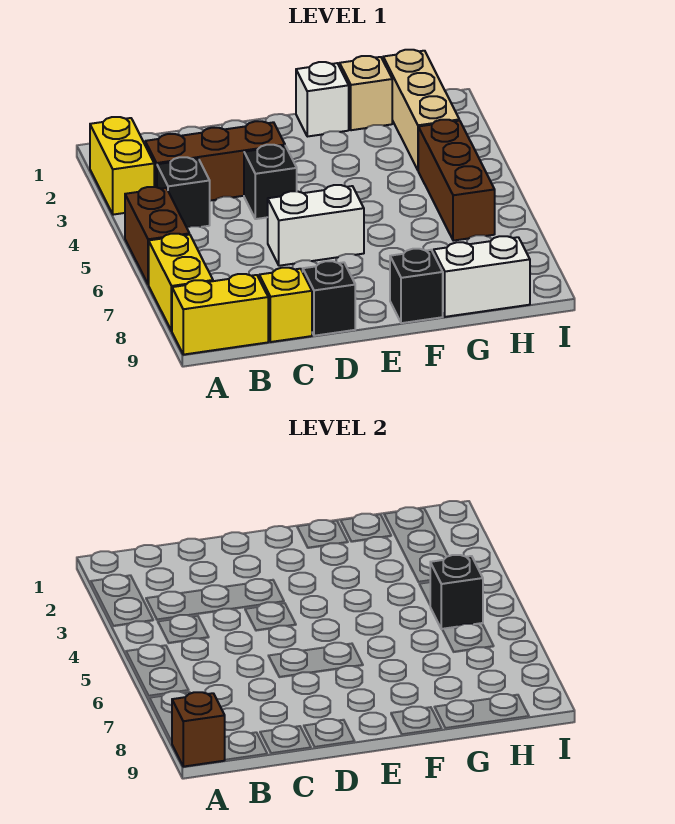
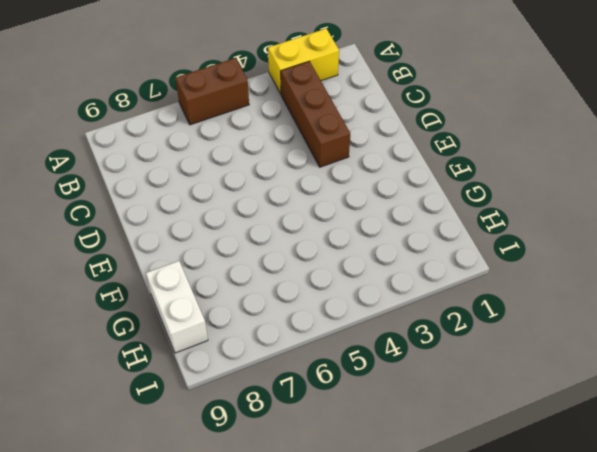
none -> yellow brick A7:A8 level 1
none -> yellow brick A9:B9 level 1
none -> black brick B4 level 1

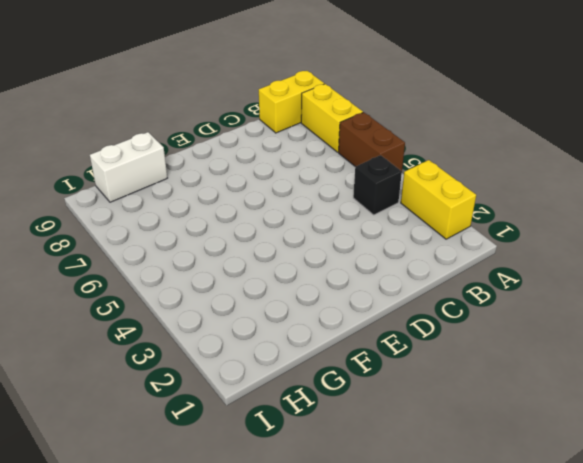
none -> brown brick B3:D3 level 1
none -> yellow brick C9 level 1
none -> black brick D4 level 1

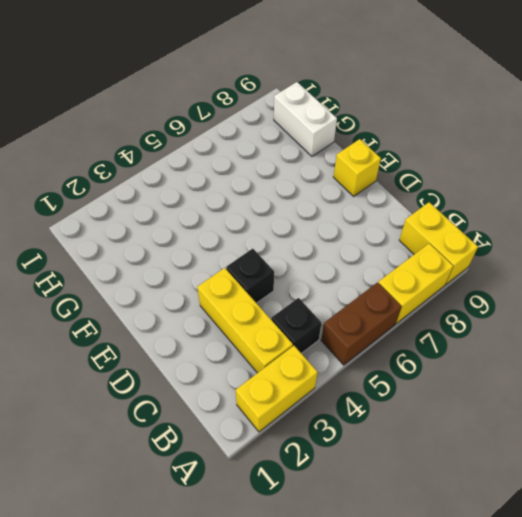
yellow brick B3:D3 level 1 -> brown brick B3:D3 level 1
yellow brick E9 level 1 -> yellow brick C9 level 1
none -> white brick D6:E6 level 1
none -> black brick D9 level 1
none -> white brick F1 level 1

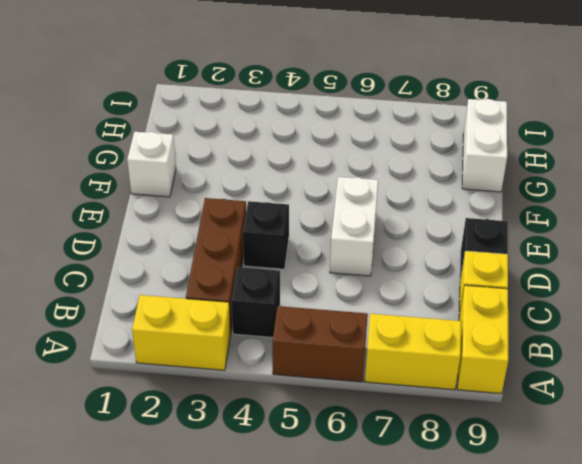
none -> black brick F9 level 1
none -> tan brick G1 level 1
none -> tan brick H1:H3 level 1

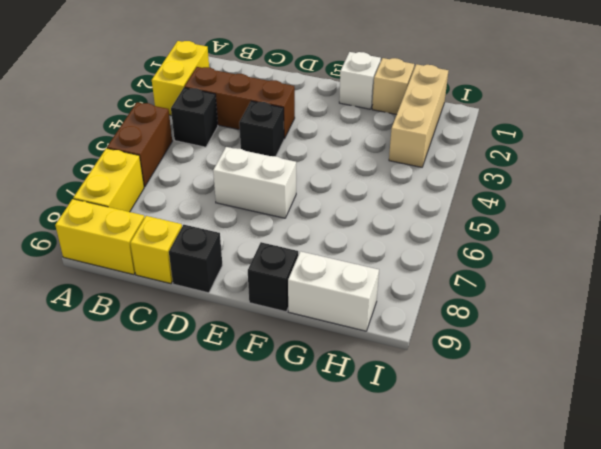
none -> brown brick H4:H6 level 1
none -> brown brick A9 level 2
none -> black brick H5 level 2

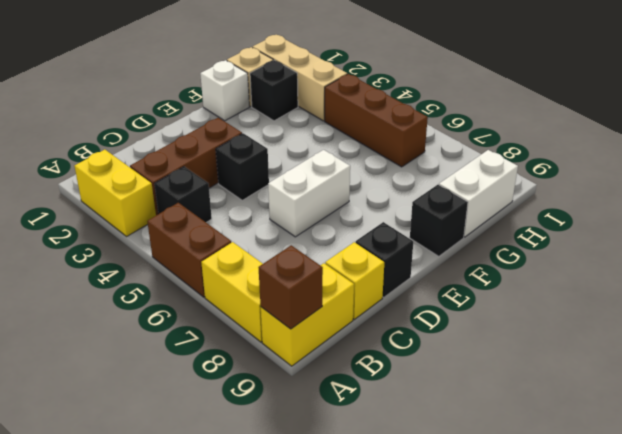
black brick G2 level 1 -> black brick H5 level 2

